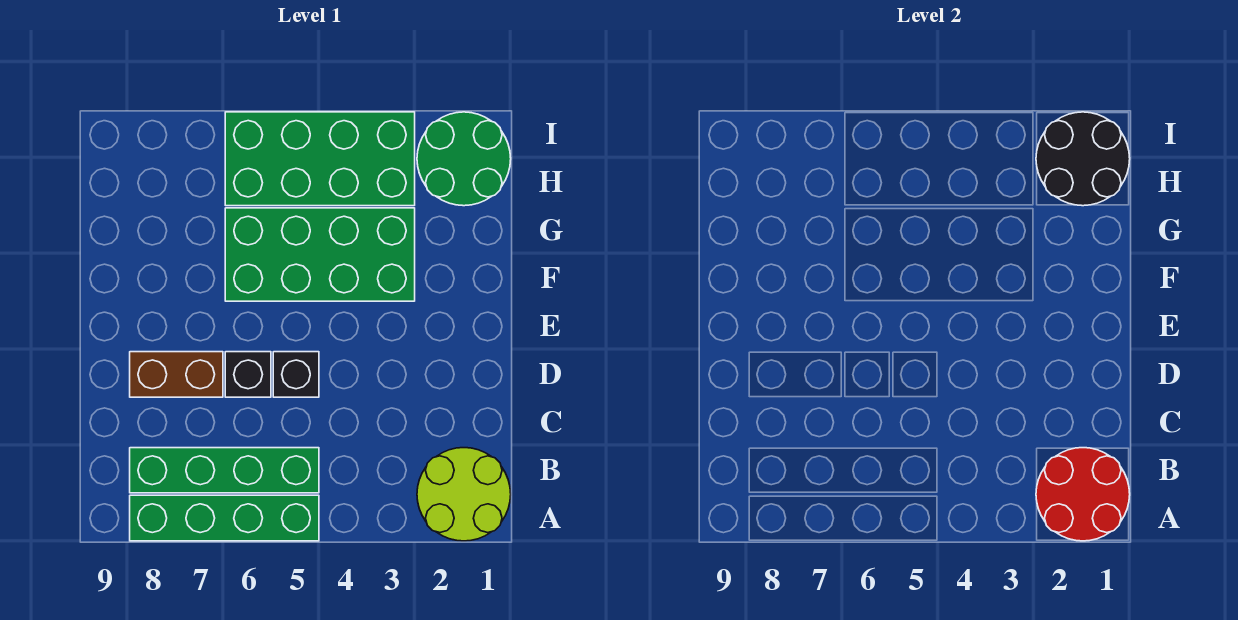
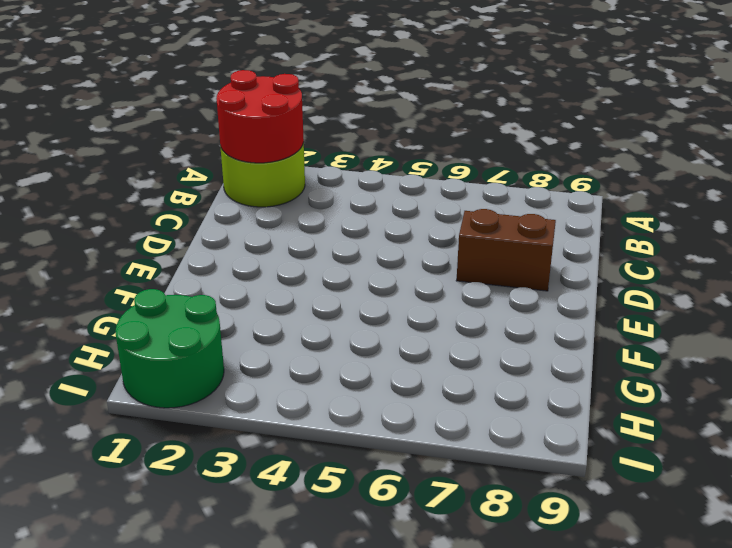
none -> green brick A5:A8 level 1
none -> green brick B5:B8 level 1

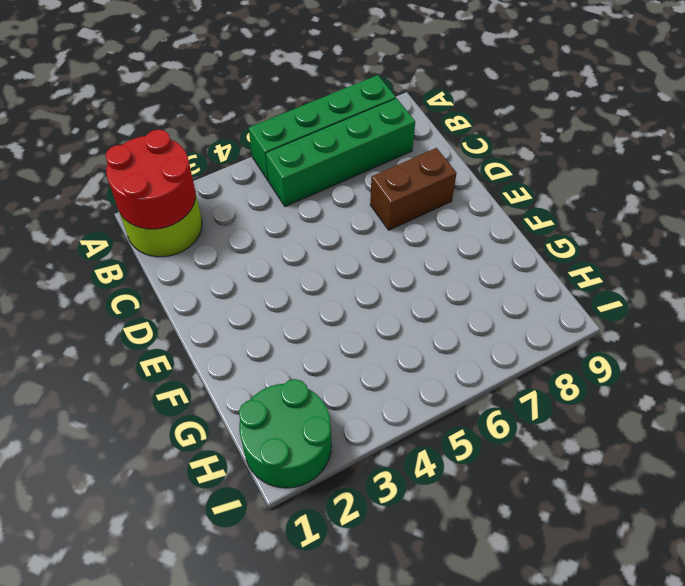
none -> black brick D5 level 1
none -> black brick D6 level 1

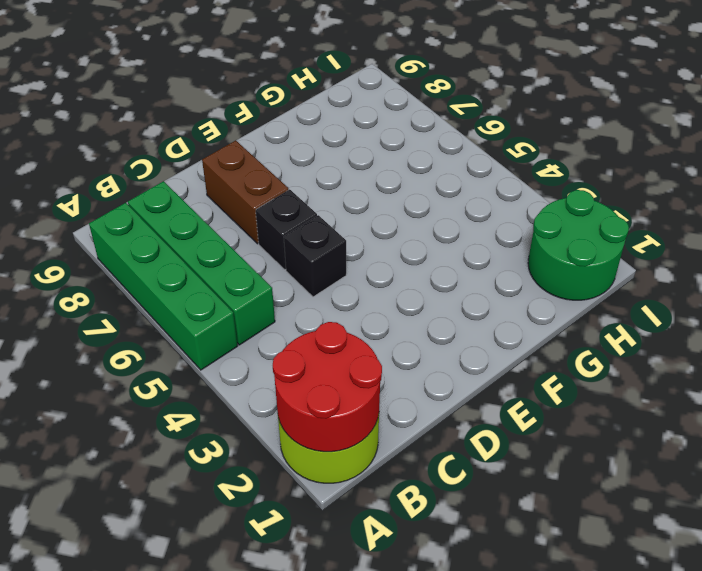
none -> green brick F3:G6 level 1
none -> green brick H3:I6 level 1

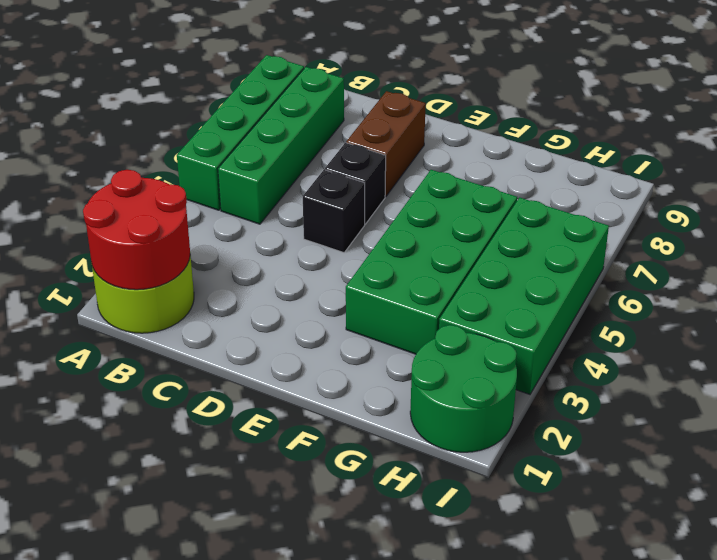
none -> black round brick H1:I2 level 2

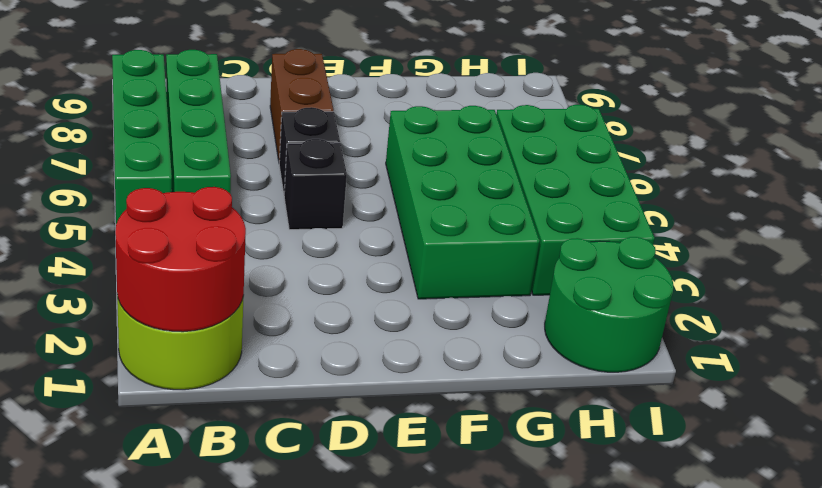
none -> black round brick H1:I2 level 2

